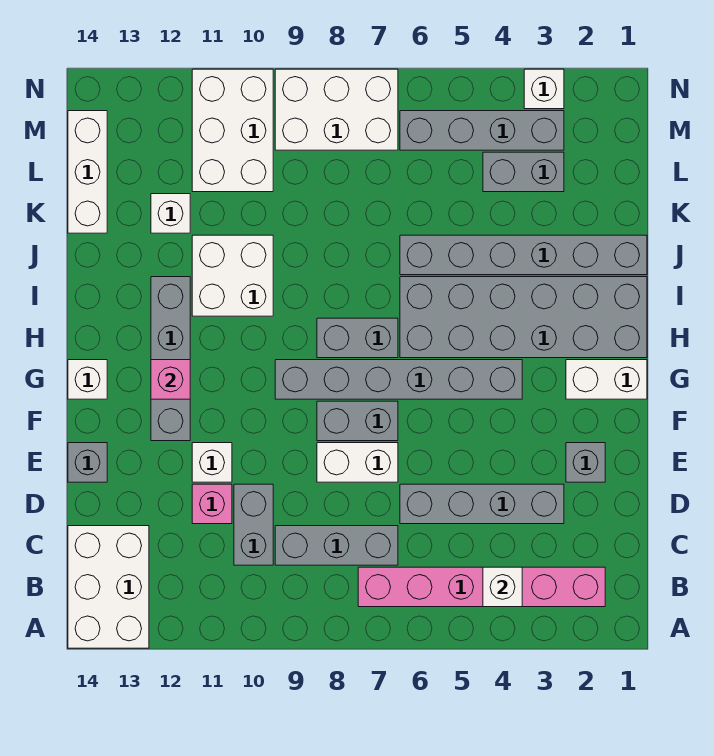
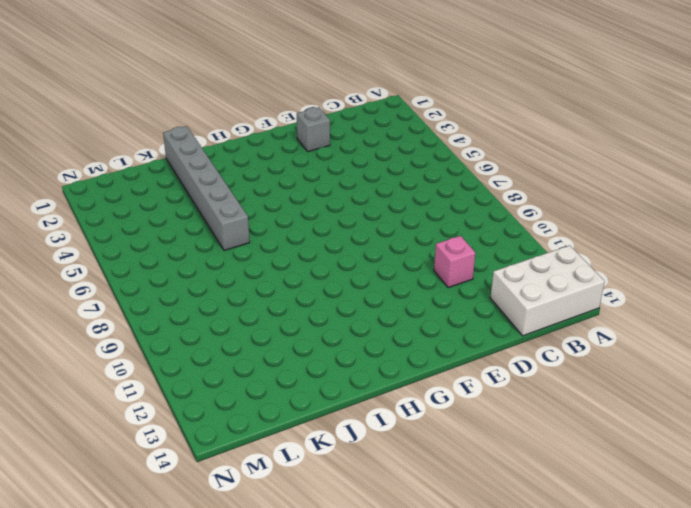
none -> pink brick B2:B7 level 1
none -> grey brick C7:C9 level 1
none -> grey brick C10:D10 level 1

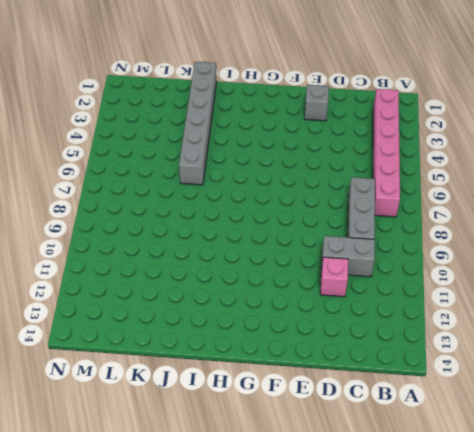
none -> white brick A13:C14 level 1
none -> grey brick D3:D6 level 1
none -> white brick E7:E8 level 1

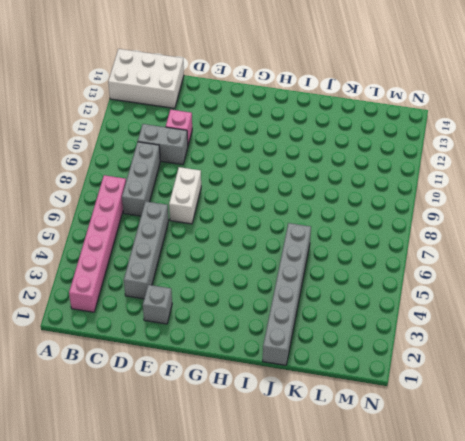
none -> white brick E11 level 1
none -> grey brick E14 level 1
none -> grey brick F7:F8 level 1

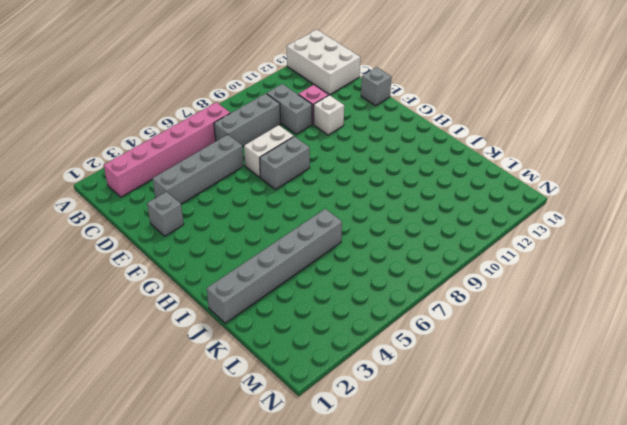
none -> grey brick F12:I12 level 1
none -> white brick G1:G2 level 1
none -> grey brick G4:G9 level 1

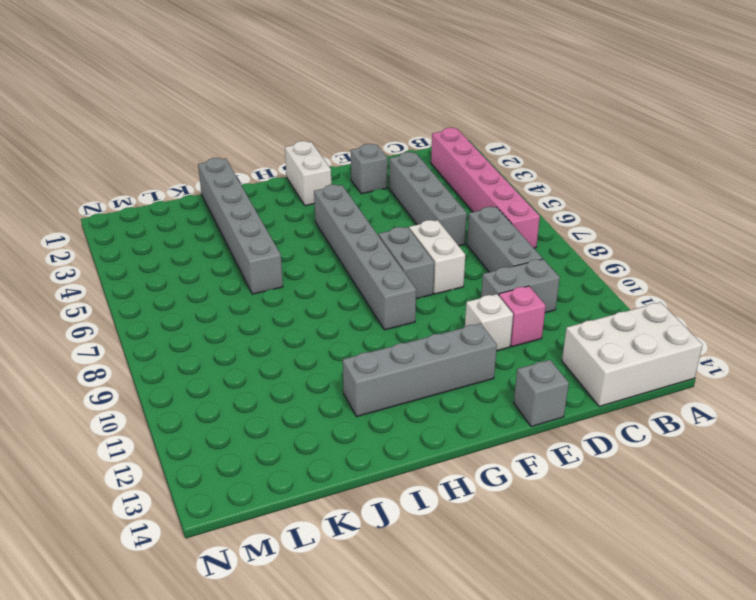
none -> white brick G14 level 1
none -> grey brick H1:I6 level 1
none -> grey brick H7:H8 level 1

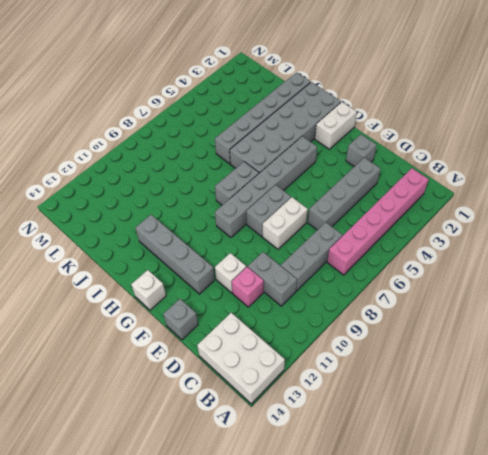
none -> white brick I10:J11 level 1
none -> white brick K12 level 1
none -> white brick K14:M14 level 1

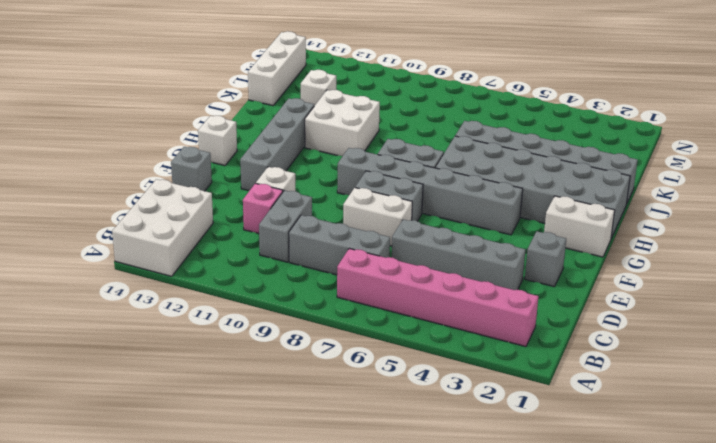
none -> grey brick L3:L4 level 1
none -> white brick L10:N11 level 1
none -> grey brick M3:M6 level 1

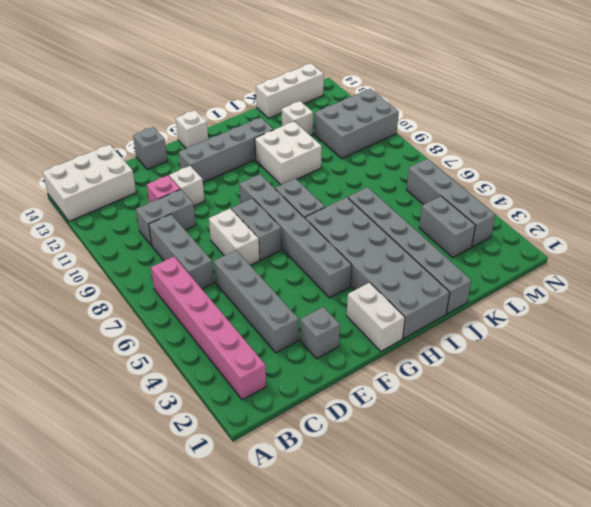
grey brick L10:N11 level 1 -> white brick L10:N11 level 1
none -> white brick M7:N9 level 1
none -> white brick N3 level 1
none -> white brick B4 level 2

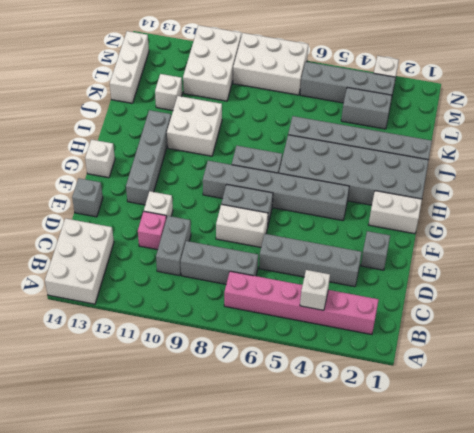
none -> pink brick G12 level 2

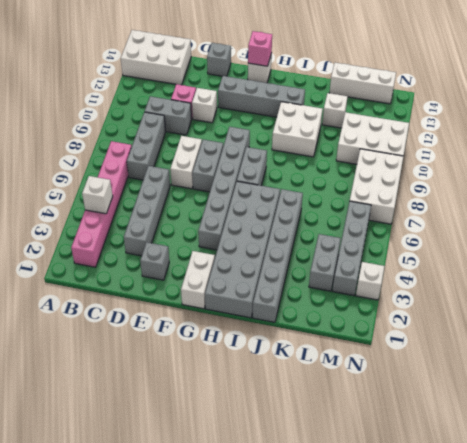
pink brick G14 level 2 -> pink brick G12 level 2

